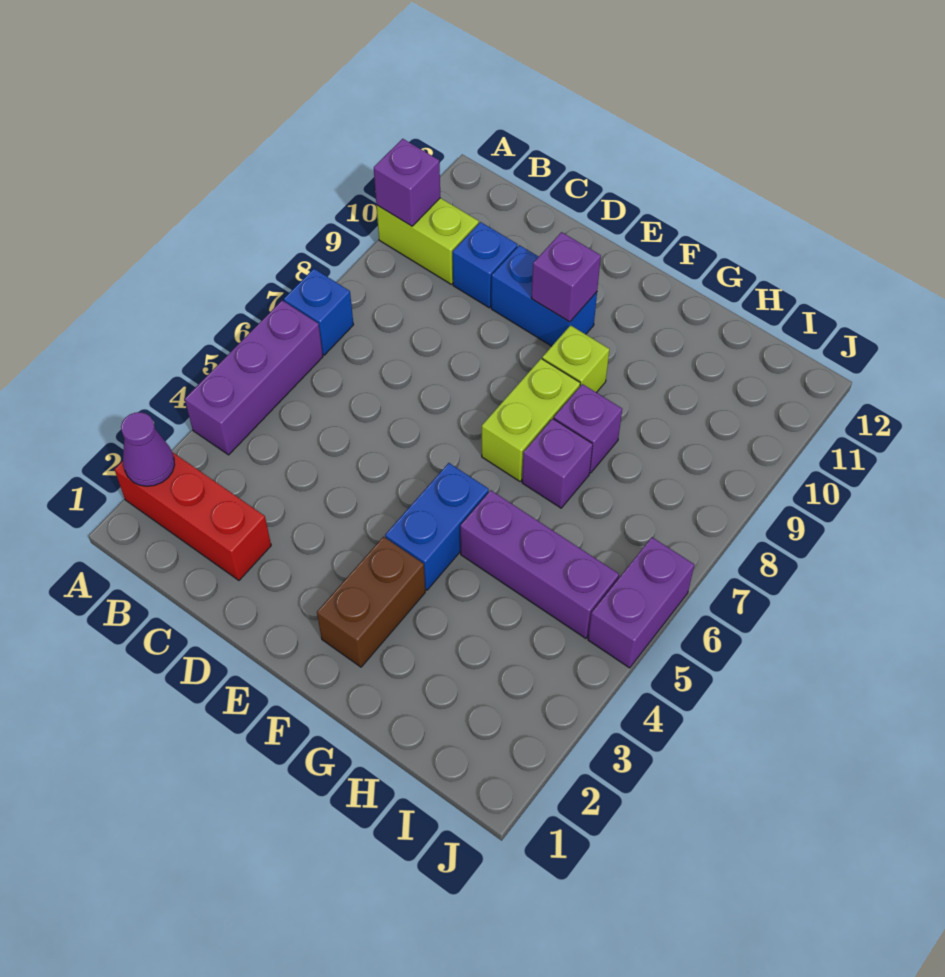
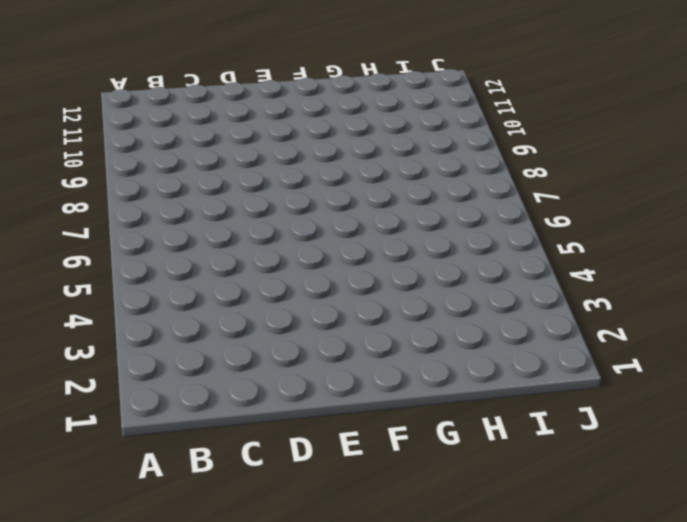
none -> red brick A2:C2 level 1
none -> purple brick A4:A6 level 1
none -> blue brick A7 level 1

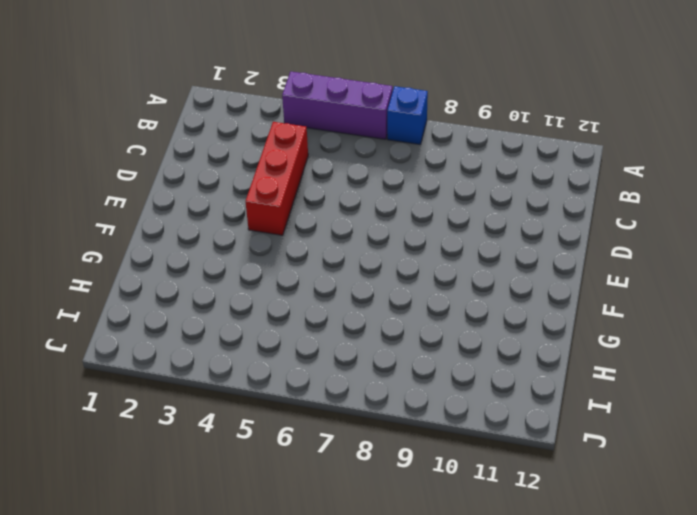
red brick C4:E4 level 1 -> red brick A2:C2 level 1
none -> lime brick A10:B10 level 1
none -> blue brick C10 level 1
none -> blue brick D10:E10 level 1

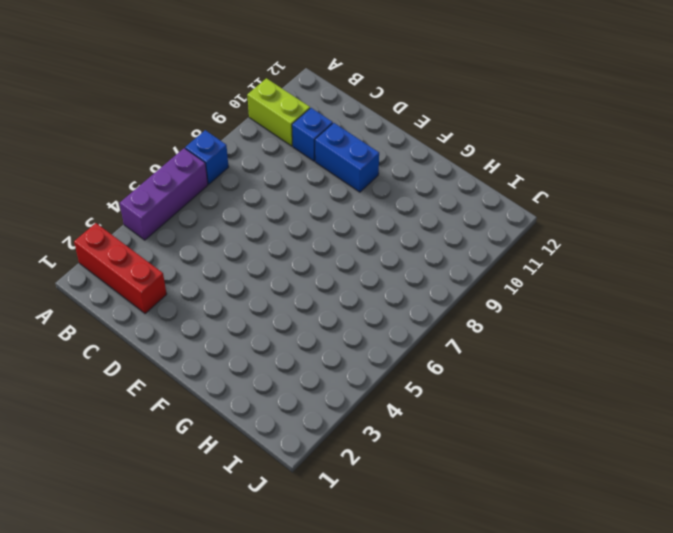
none -> brown brick F2:F3 level 1
none -> blue brick F4:F5 level 1
none -> lime brick F7:F8 level 1

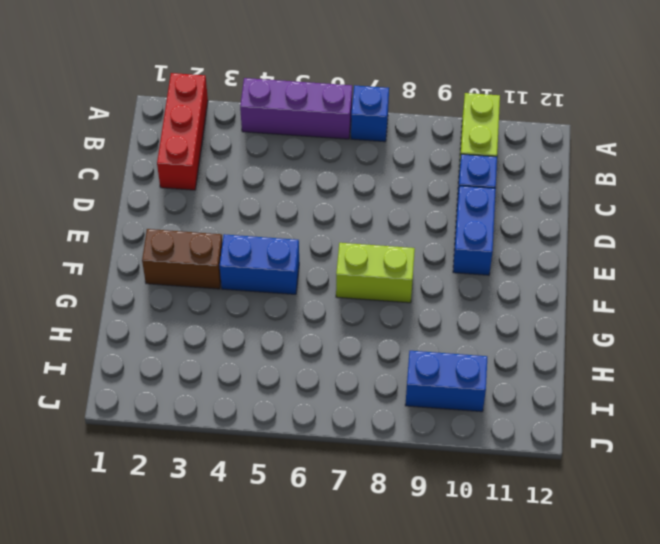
blue brick I9:I10 level 1 -> none
none -> lime brick F9 level 1
none -> purple brick G5:I5 level 1
none -> purple brick G7 level 1

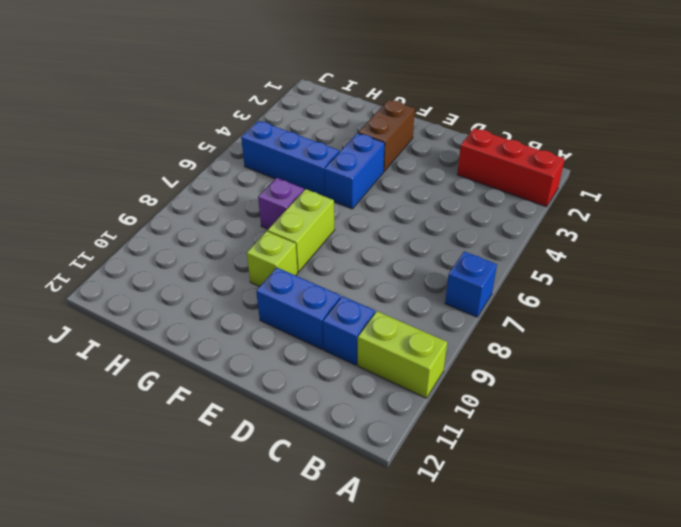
blue brick G5:I5 level 1 -> purple brick G5:I5 level 1
none -> purple brick A4:A6 level 1
none -> purple brick G8 level 1
none -> purple brick J5:J6 level 1

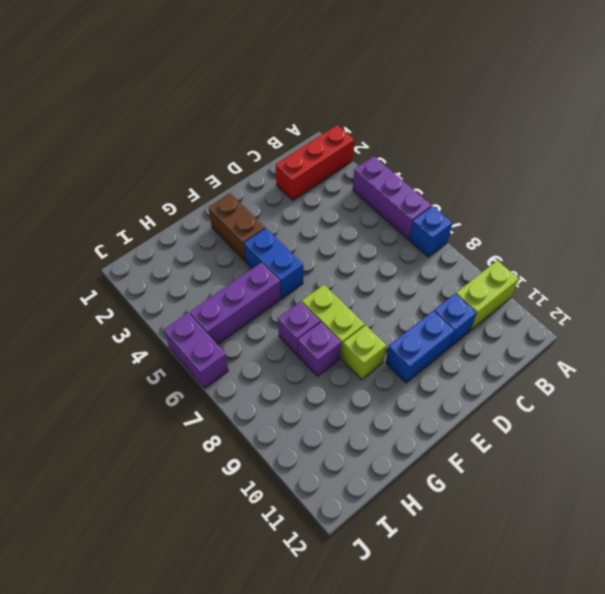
none -> purple cone A2 level 2
none -> purple brick A10 level 2
none -> purple brick E10 level 2

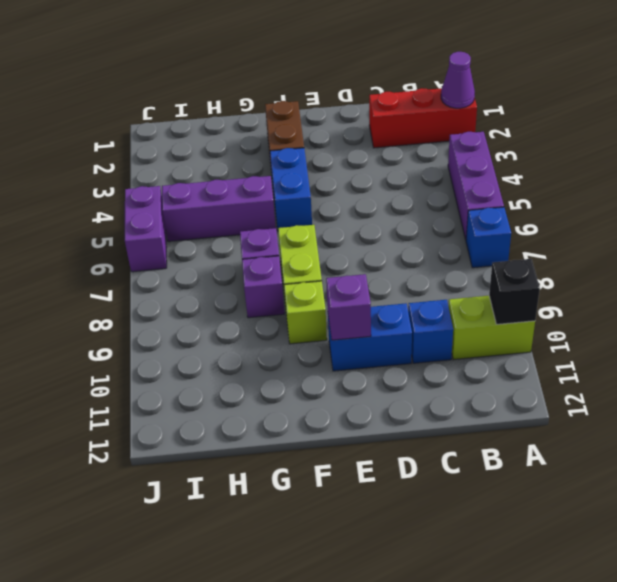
black brick A10 level 2 -> purple brick A10 level 2

